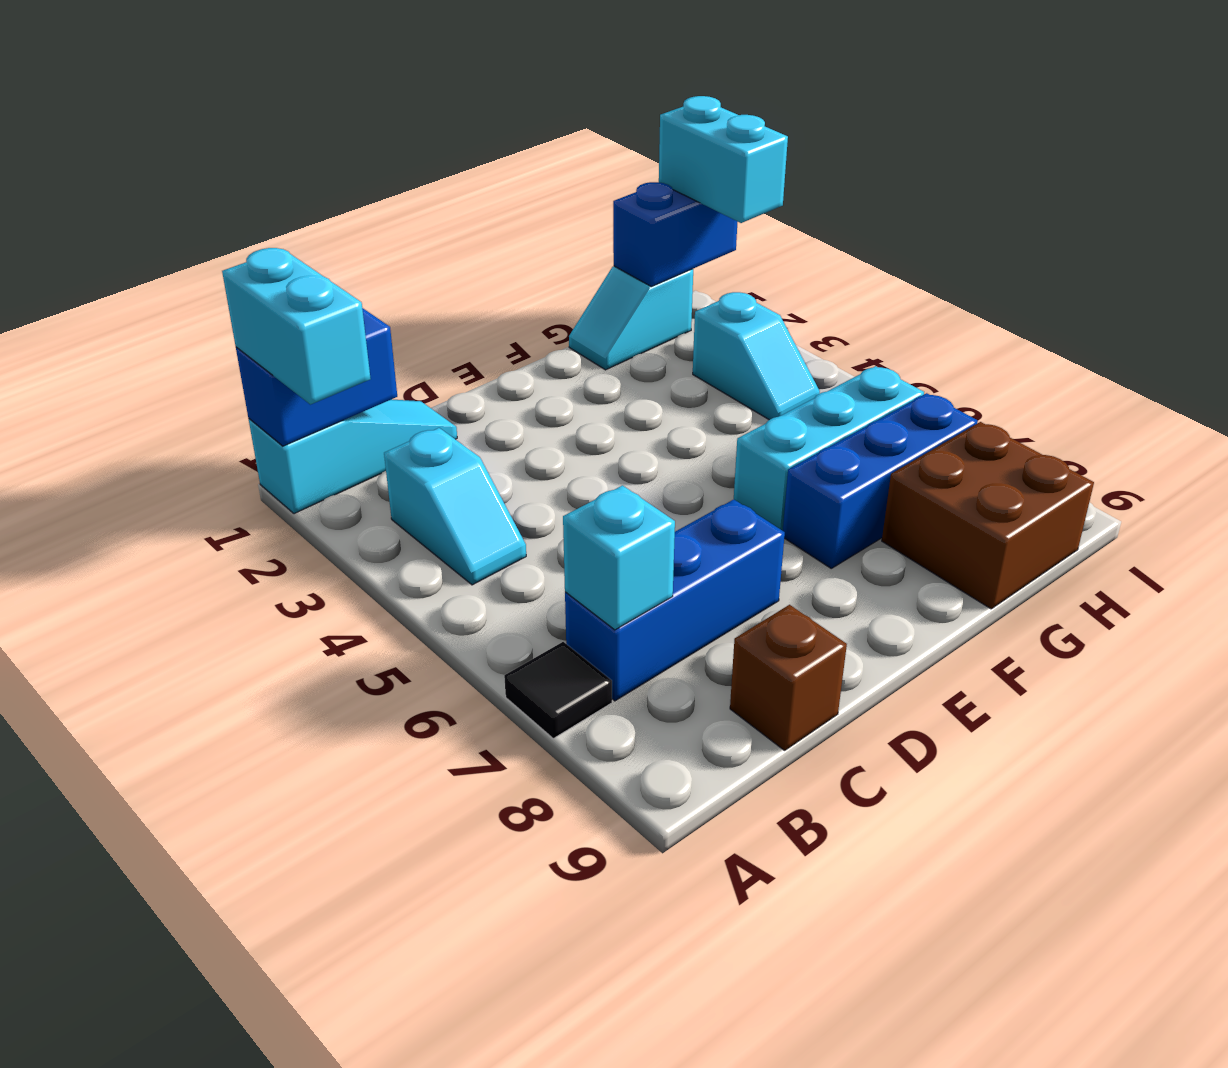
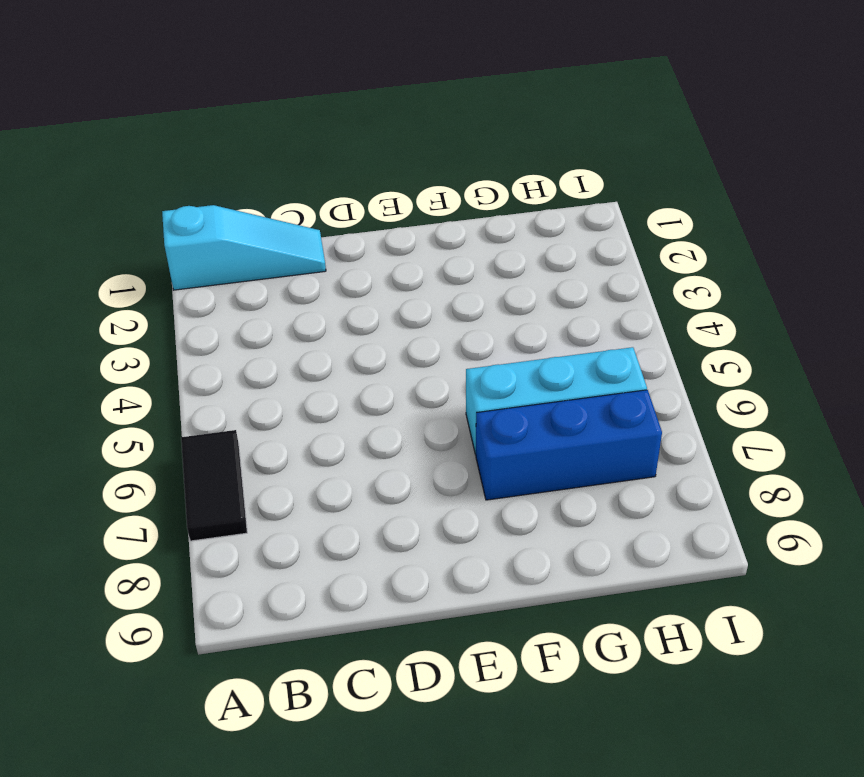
black tile A6:A7 level 1 -> black tile A7 level 1
none -> cyan slope B3:B4 level 1 top 3
none -> blue brick B7:D7 level 1
none -> brown brick C9 level 1

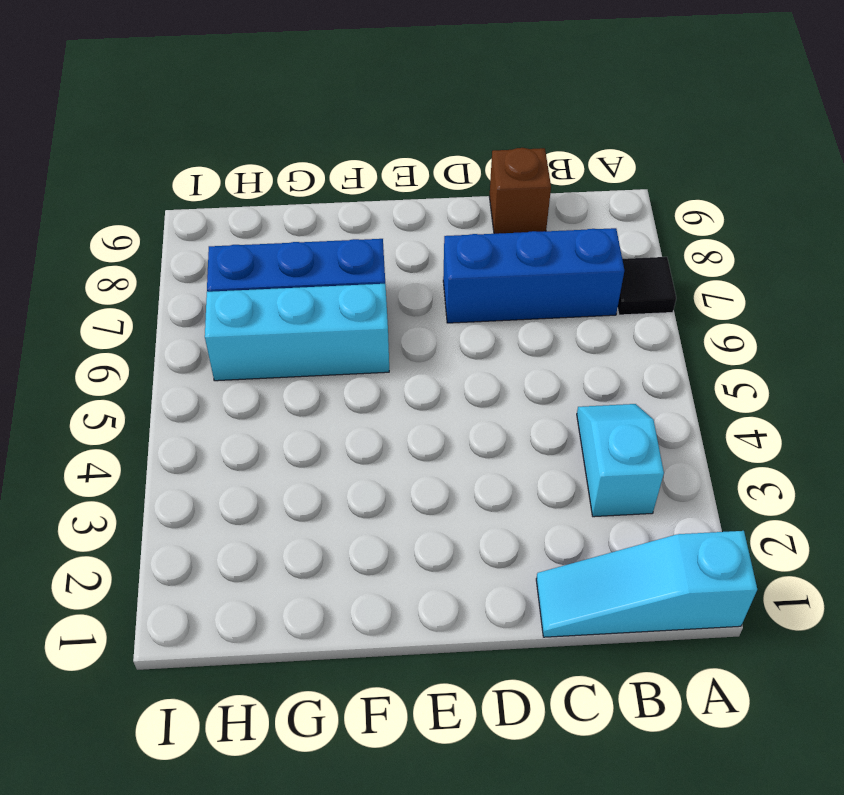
none -> cyan slope G1:H1 level 1 top H
none -> brown brick G8:H9 level 1
none -> cyan slope H3:H4 level 1 top 3

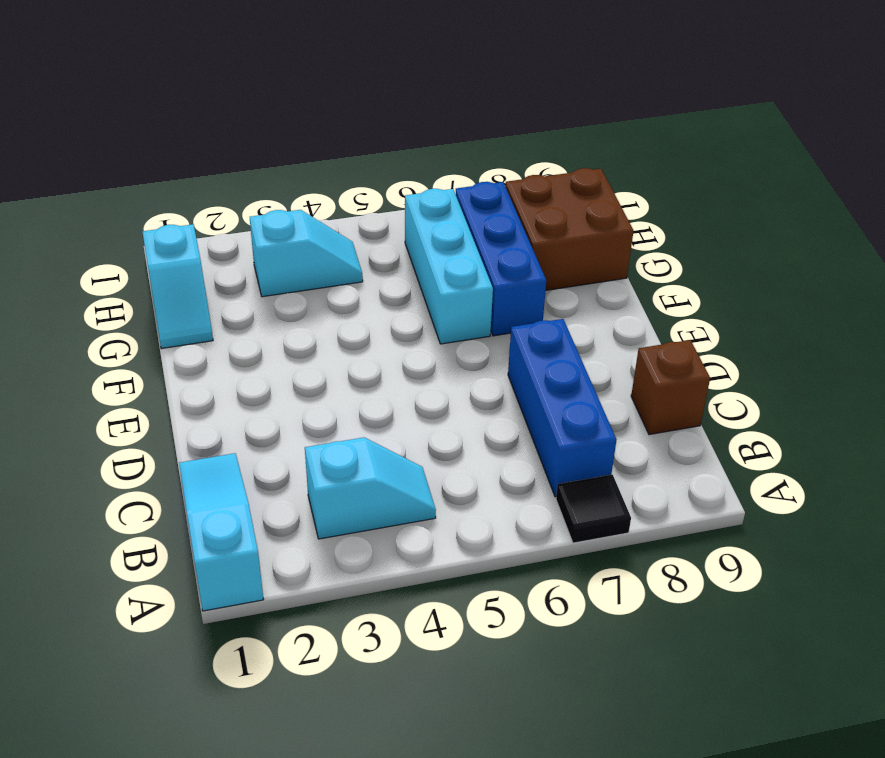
none -> blue brick A1:B1 level 2
none -> cyan brick B7 level 2
none -> blue brick H1:I1 level 2

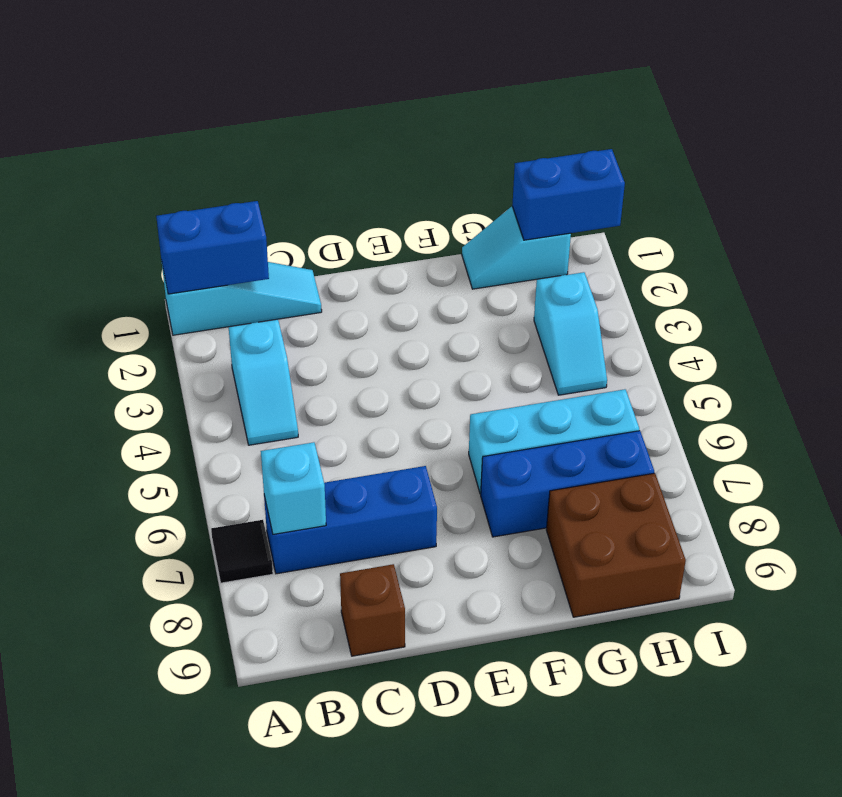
none -> cyan brick A1:A2 level 3
none -> cyan brick I1:I2 level 3

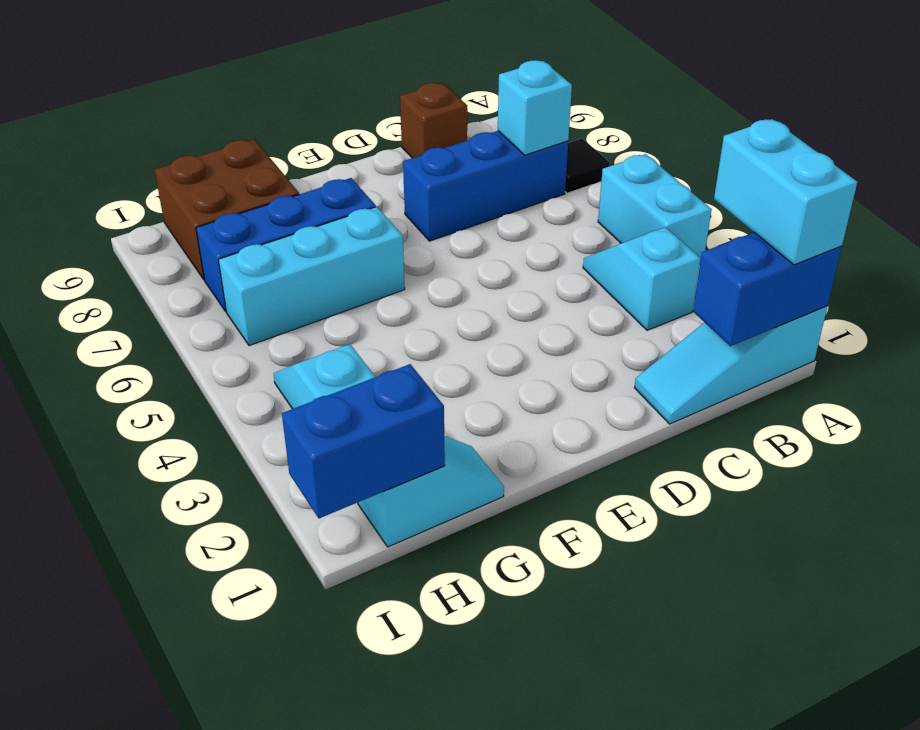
cyan brick A4:A5 level 1 -> cyan brick I1:I2 level 3

